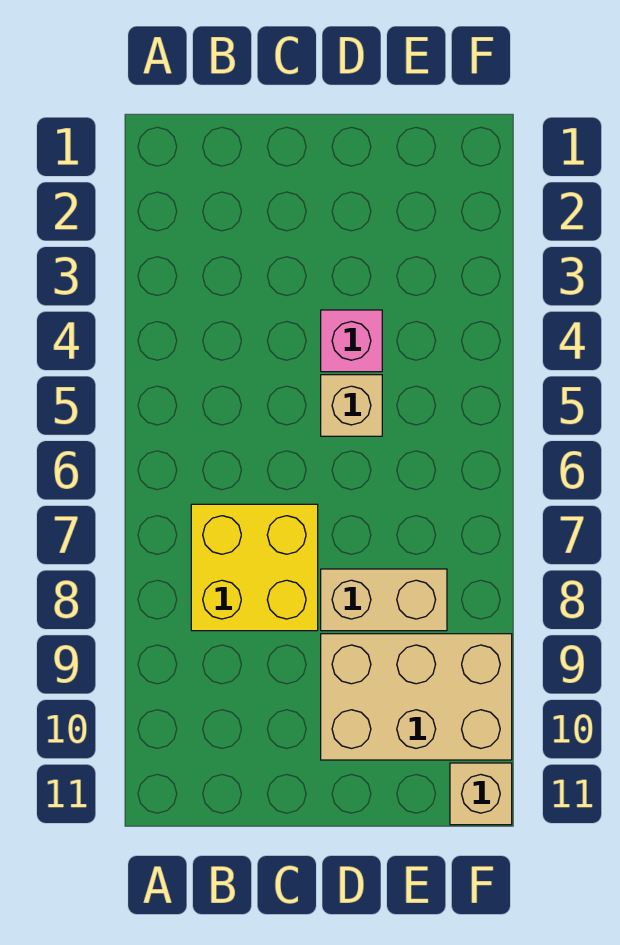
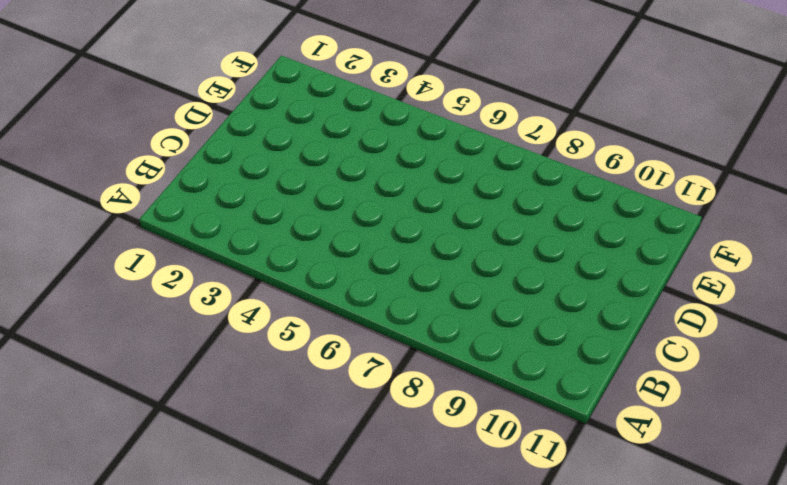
none -> yellow brick B7:C8 level 1
none -> pink brick D4 level 1

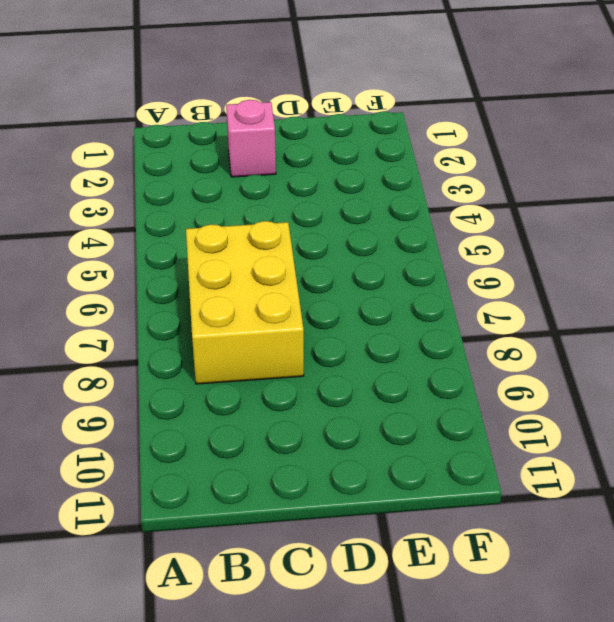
yellow brick B6:C8 level 1 -> yellow brick B7:C8 level 1
pink brick C2 level 1 -> pink brick D4 level 1
none -> tan brick D5 level 1
none -> tan brick D8:E8 level 1

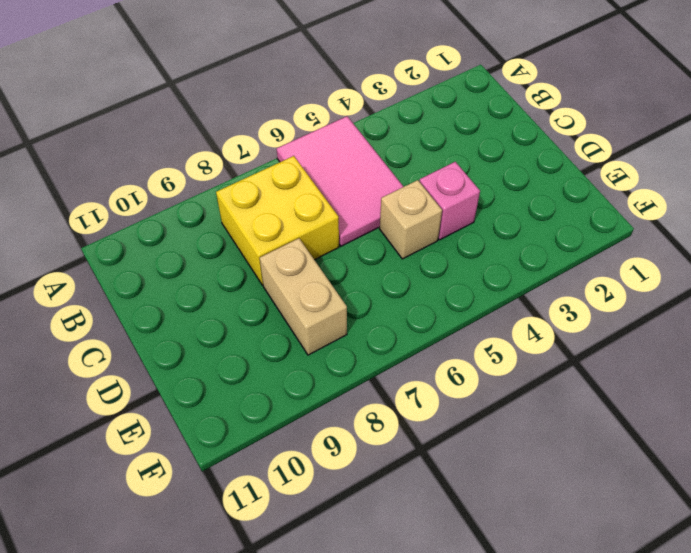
pink tile A5:C6 level 1 -> none
none -> tan brick D9:F10 level 1
none -> tan brick F11 level 1

